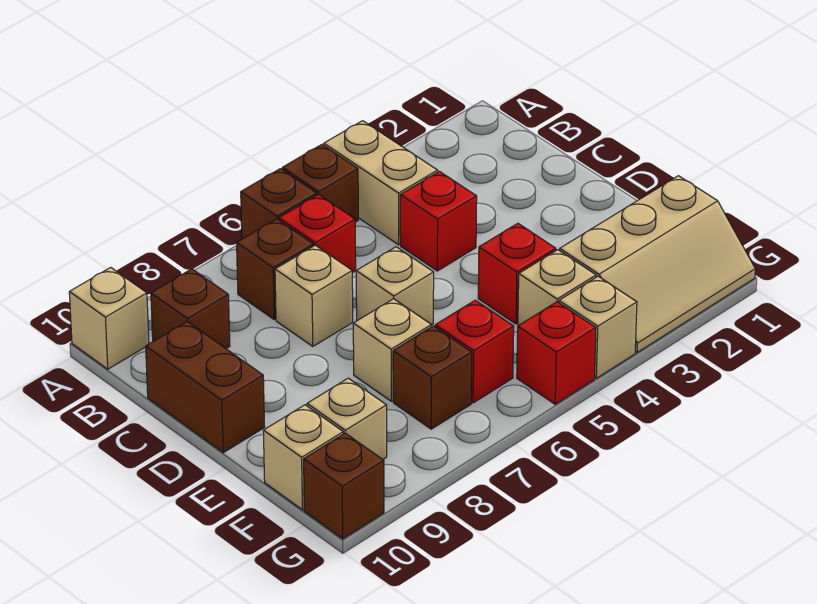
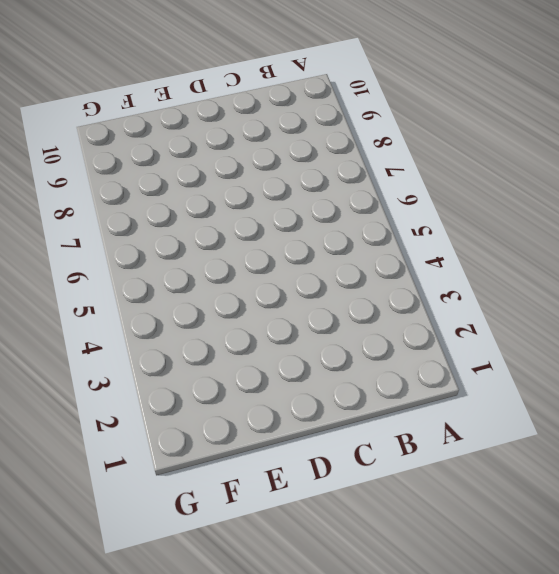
none -> tan brick A4:B4 level 1
none -> brown brick A5 level 1
none -> brown brick A6 level 1

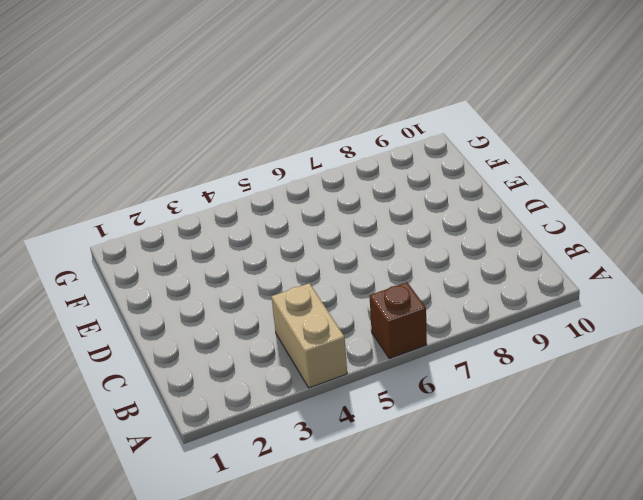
none -> brown brick A5 level 1
none -> tan brick A10 level 1
none -> red brick B6 level 1

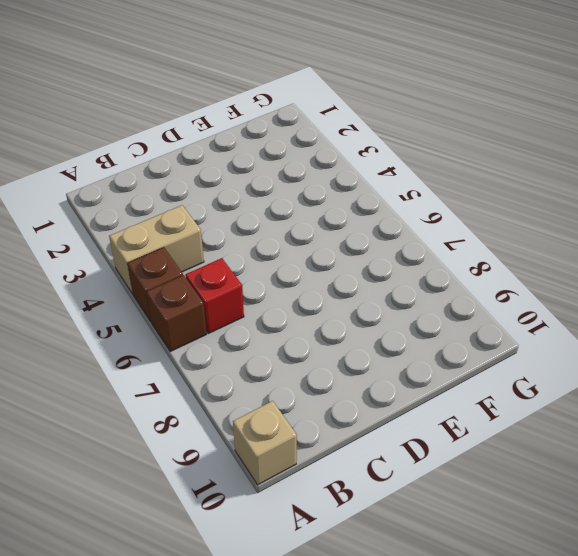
none -> brown brick B7 level 1
none -> brown brick B9 level 1
none -> red brick C4 level 1

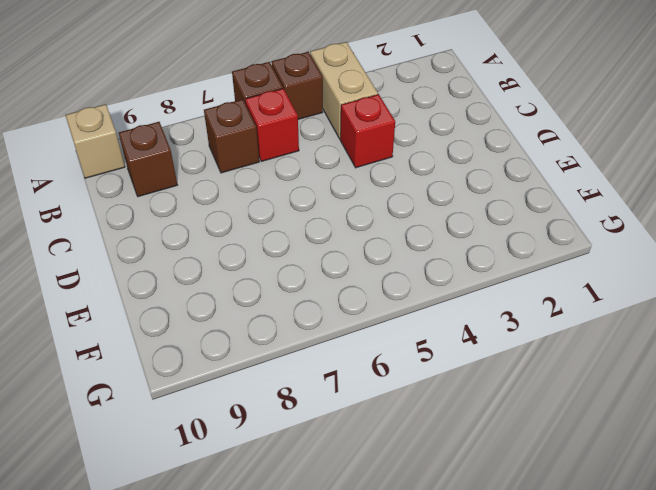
none -> tan brick C7 level 1
none -> brown brick C10:D10 level 1
none -> tan brick D6 level 1

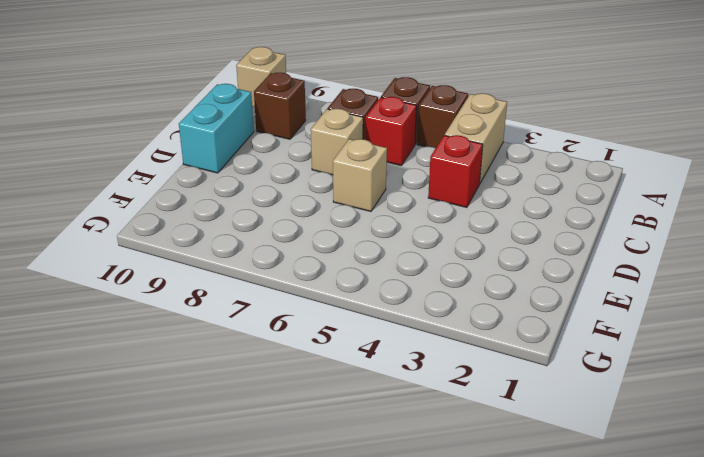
cyan brick C10:D10 level 1 -> brown brick C10:D10 level 1
none -> red brick E4 level 1
none -> tan brick E7 level 1
none -> tan slope F1:G3 level 1 top F

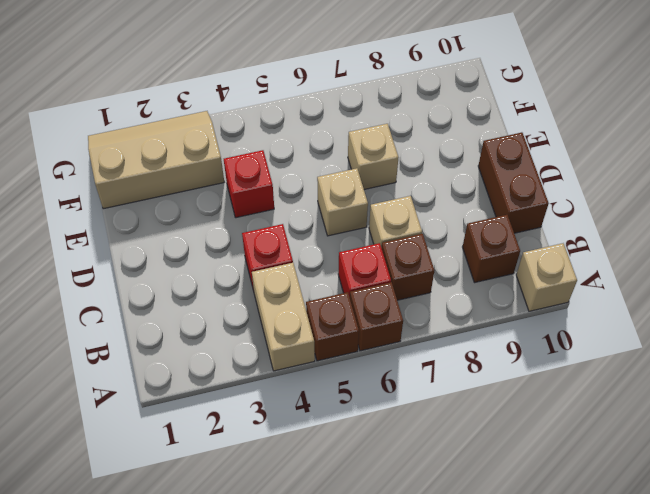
none -> tan brick F4 level 1
none -> red brick F6 level 1
none -> brown brick F7 level 1

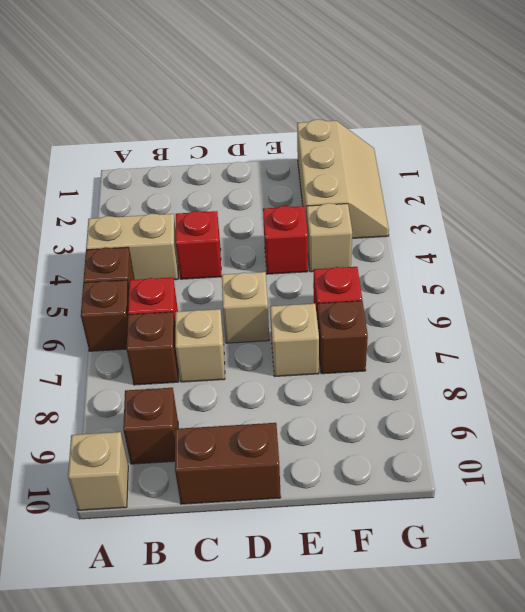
none -> tan brick F9 level 1
none -> tan brick F10 level 1
none -> tan brick G4 level 1

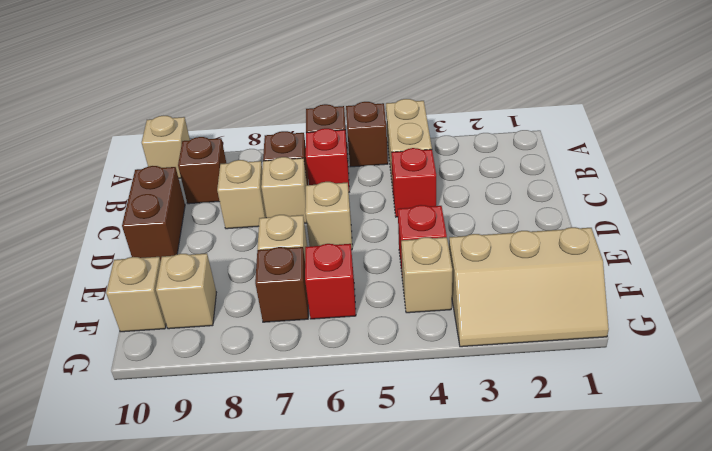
tan brick C8 level 1 -> tan brick G4 level 1
none -> red brick G5 level 1
none -> brown brick G10 level 1

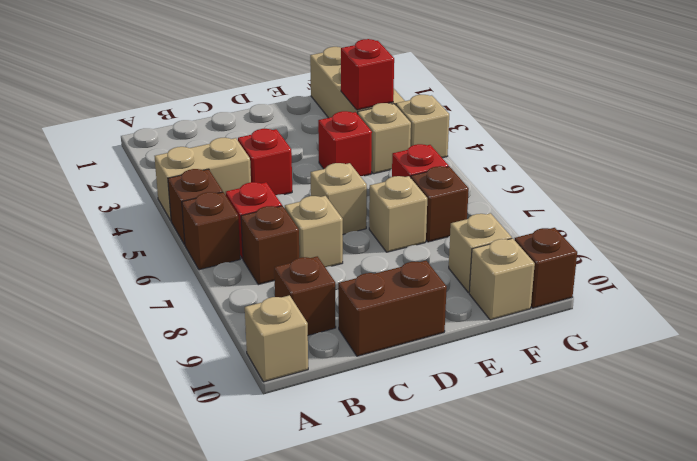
red brick F3 level 2 -> red brick G5 level 1

